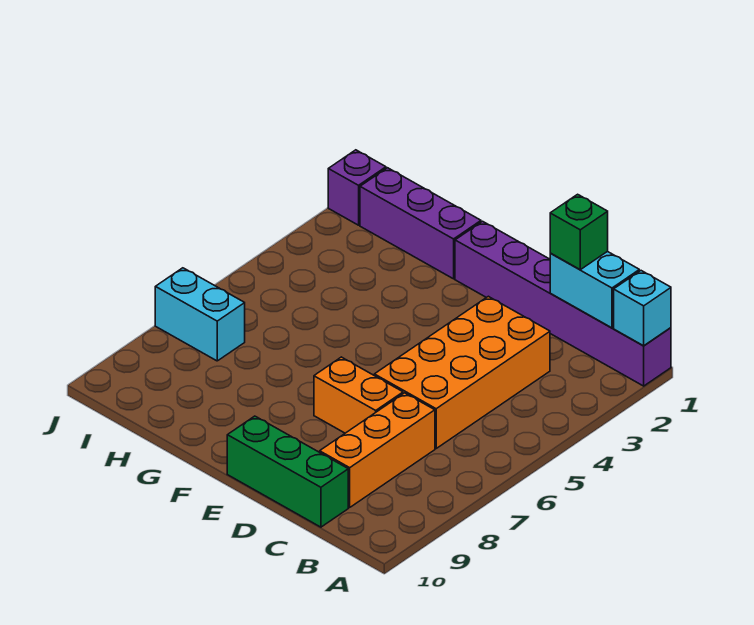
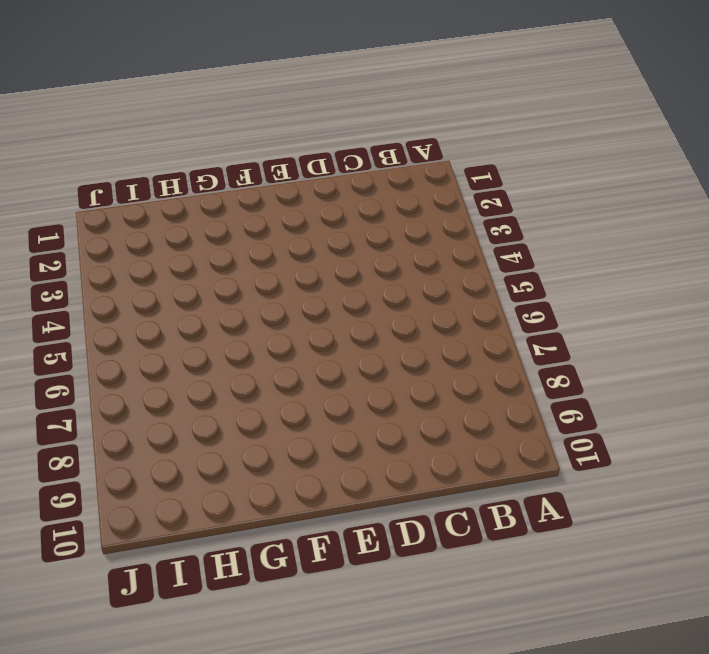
none -> purple brick A1:F1 level 1
none -> orange brick C3:D6 level 1

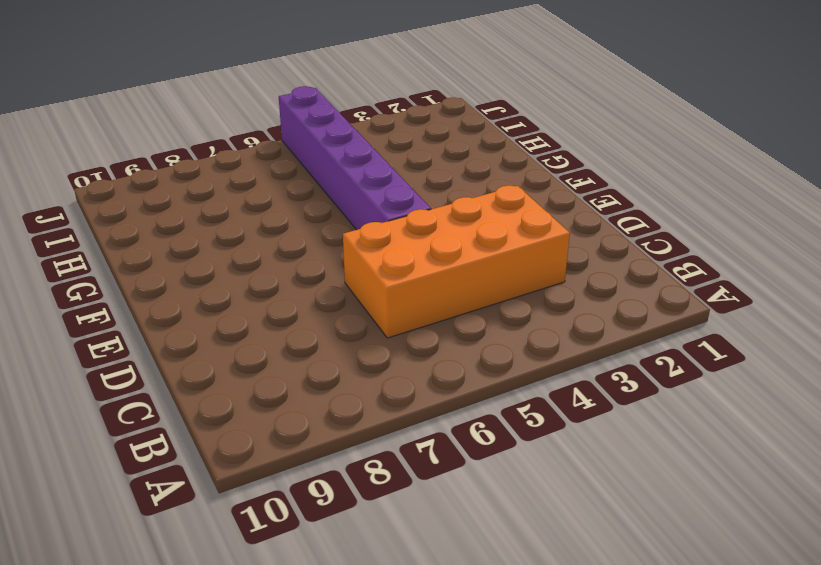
purple brick E5:J5 level 1 -> purple brick A1:F1 level 1
none -> orange brick C7:C9 level 1
none -> green brick C10:E10 level 1

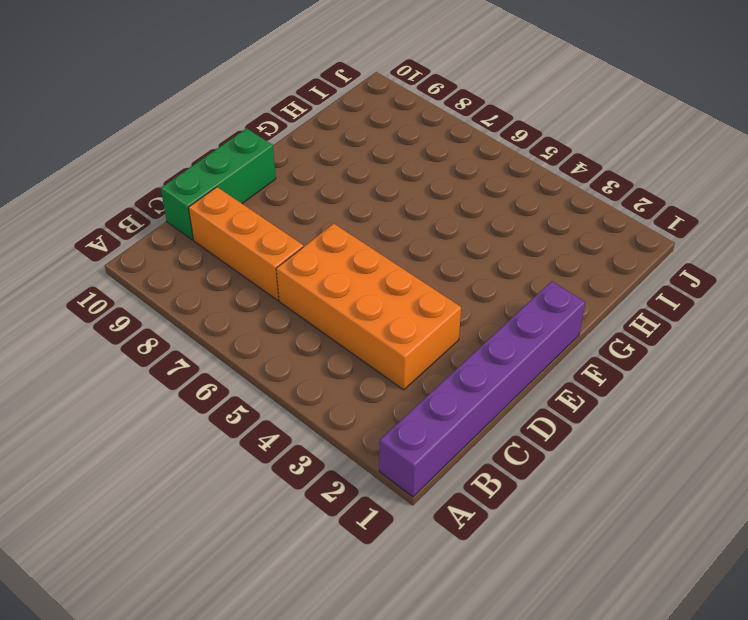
none -> orange brick D7:E7 level 1
none -> purple brick G1:I1 level 1

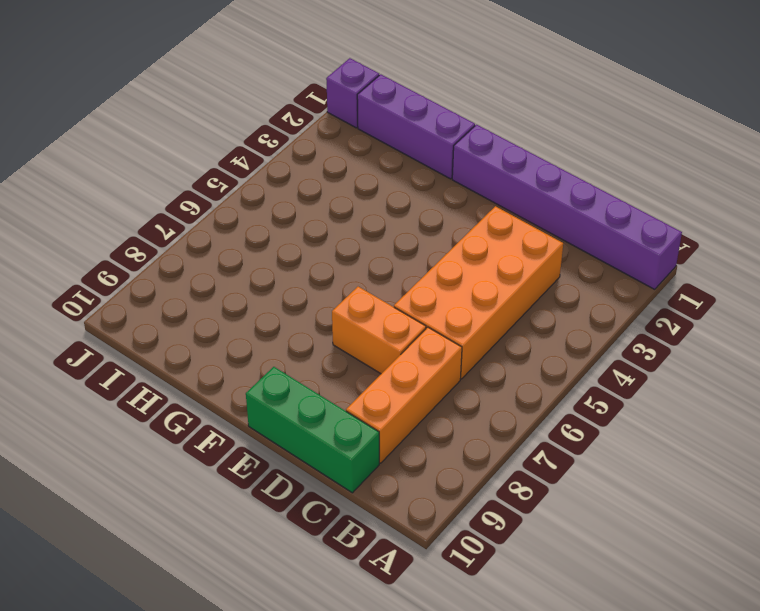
none -> cyan brick I7:J7 level 1
none -> cyan brick A1 level 2

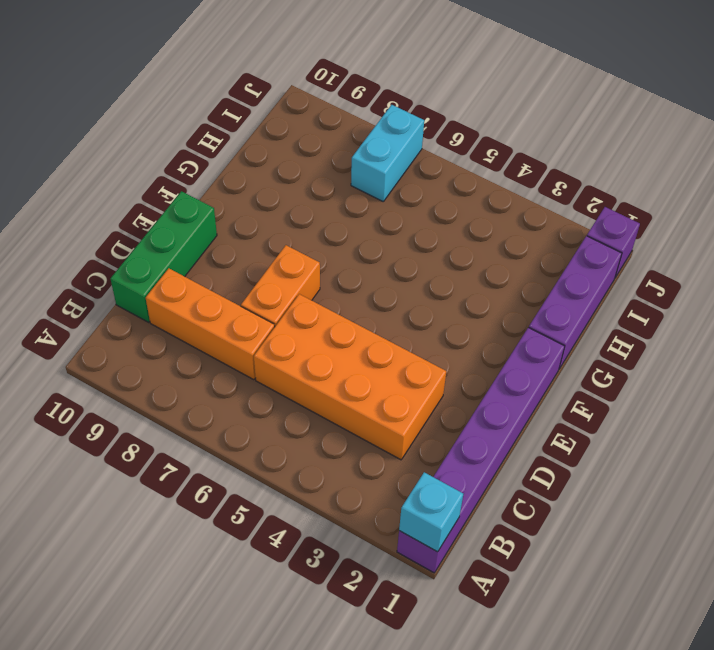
none -> cyan brick B1:C1 level 2
none -> green brick C1 level 3

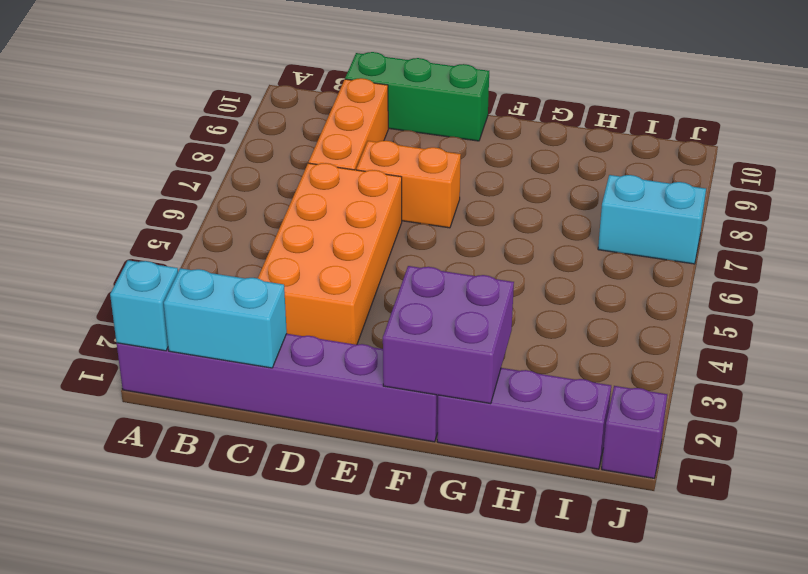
purple brick F1:G2 level 2 -> none
none -> green brick C1 level 3

